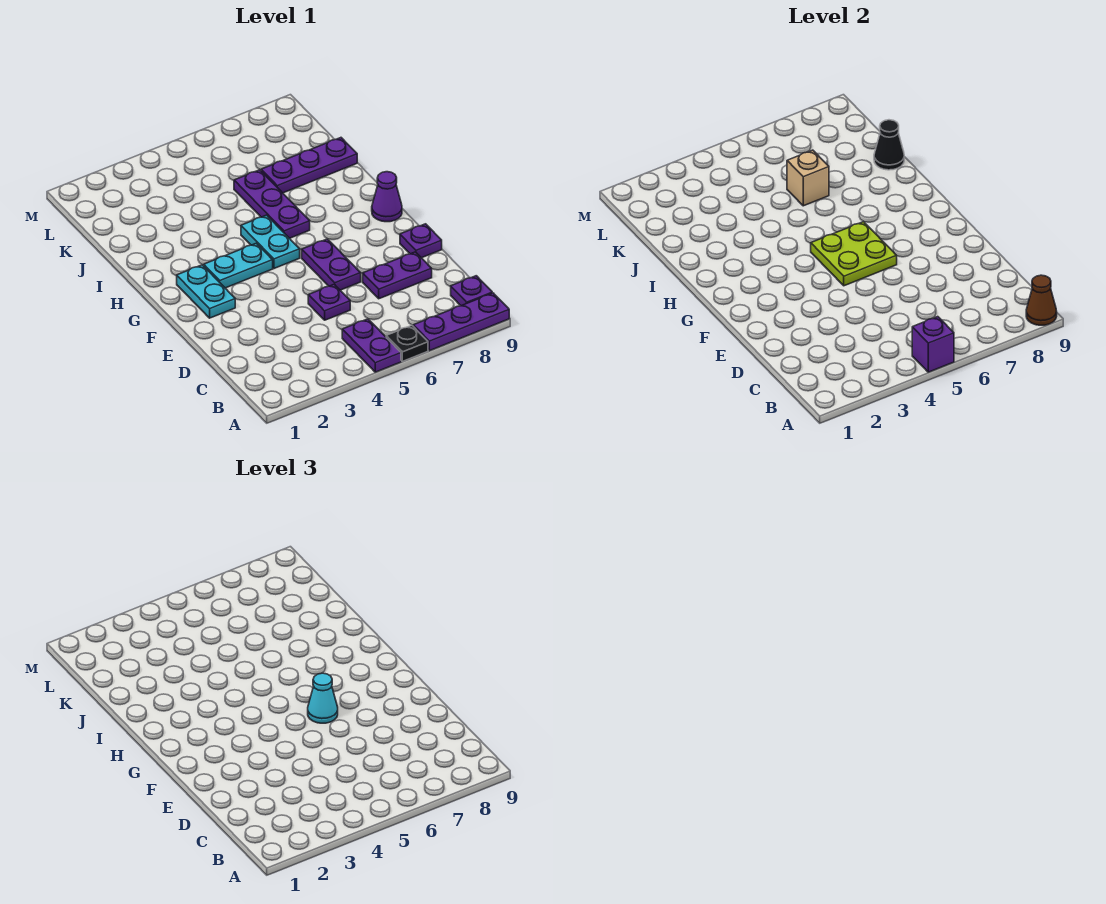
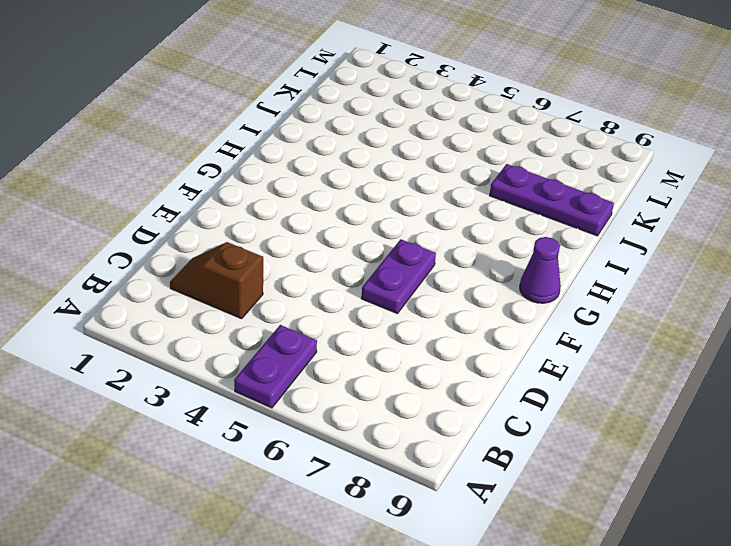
brown slope C2:C3 level 1 top 3 -> none
none -> black plate A6 level 1
none -> purple plate A7:A9 level 1
none -> purple plate B9 level 1

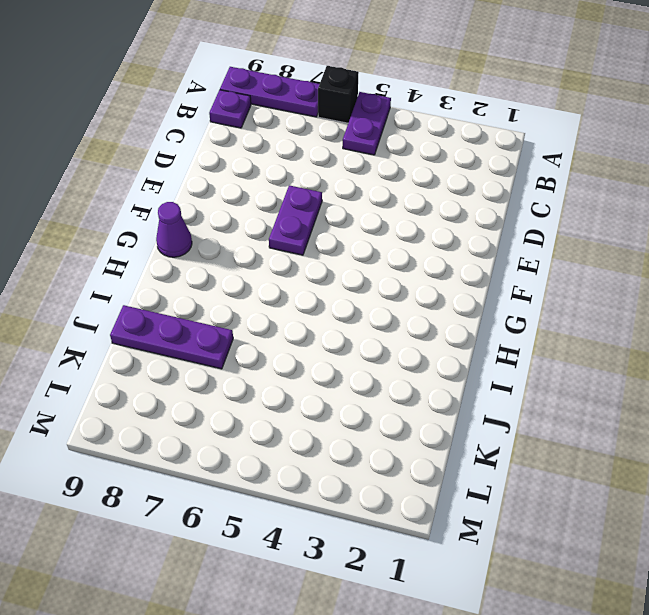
black brick A6 level 1 -> black plate A6 level 1
none -> purple plate D5 level 1
none -> purple plate D7:D8 level 1
none -> purple plate E9 level 1

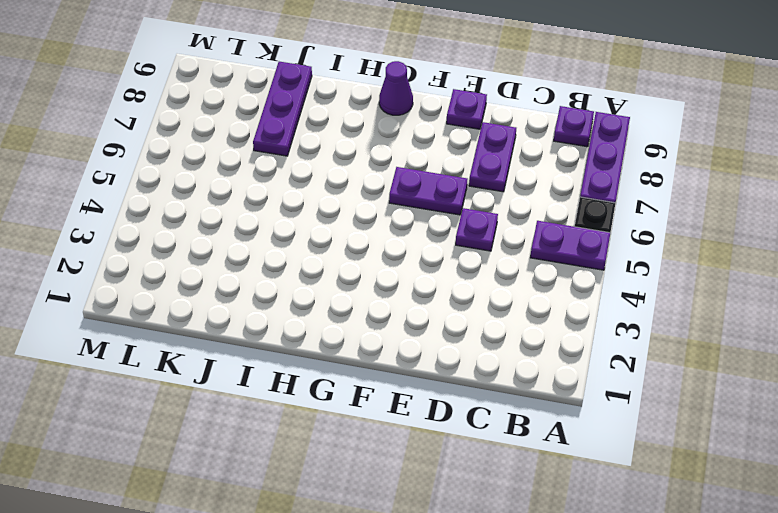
none -> cyan plate F2:G2 level 1
none -> cyan plate G3:G4 level 1
none -> cyan plate G5:H5 level 1

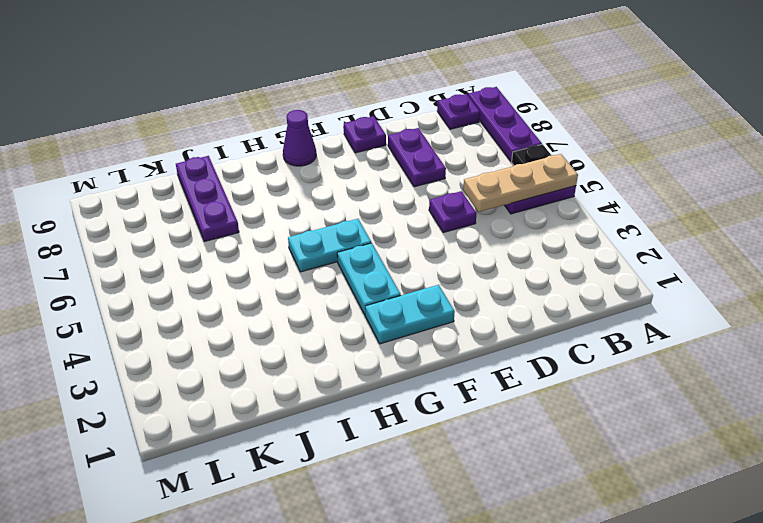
tan plate A5:C5 level 2 -> purple brick A5 level 2
none -> purple plate E6:F6 level 1
none -> purple plate H6:J6 level 1
none -> brown cone A9 level 2

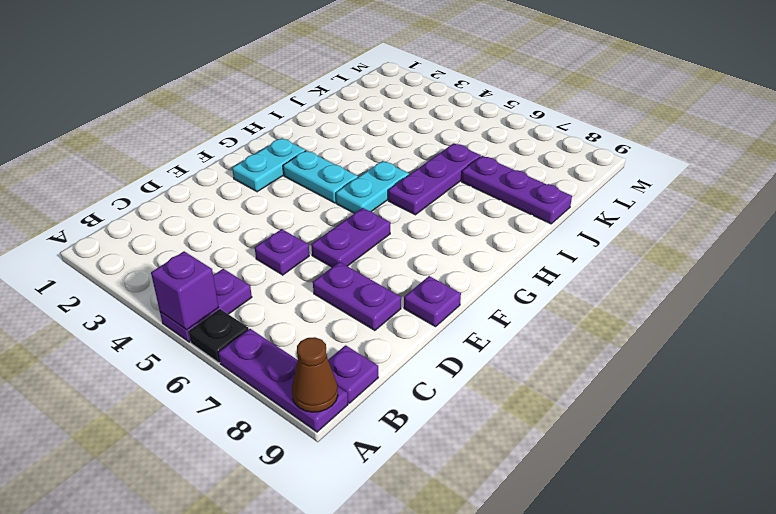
none -> purple cone G9 level 1
none -> lime plate F5:G6 level 2
none -> tan brick J6 level 2

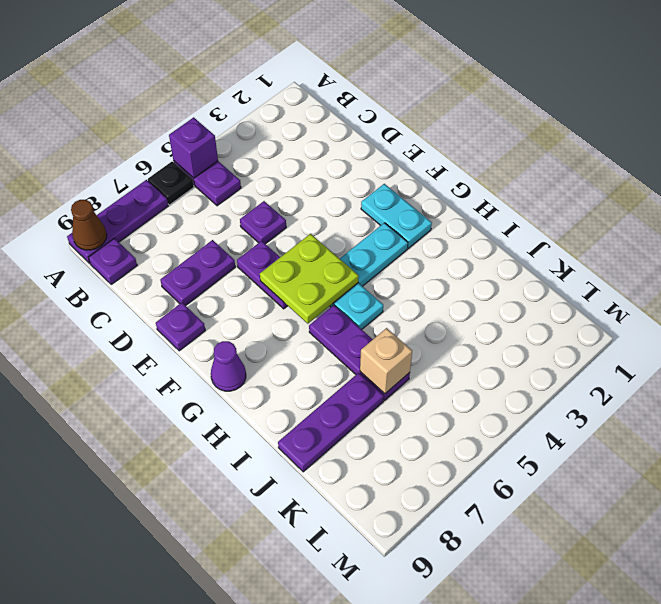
none -> black cone J9 level 2
none -> cyan cone F6 level 3

